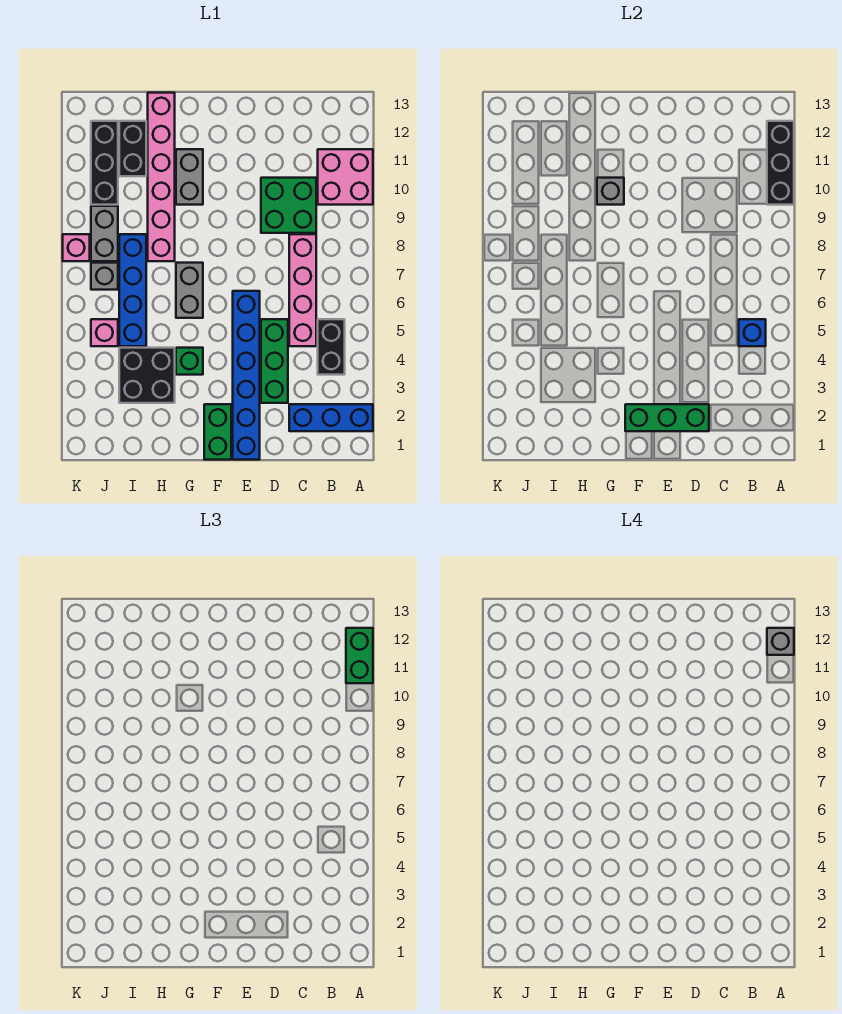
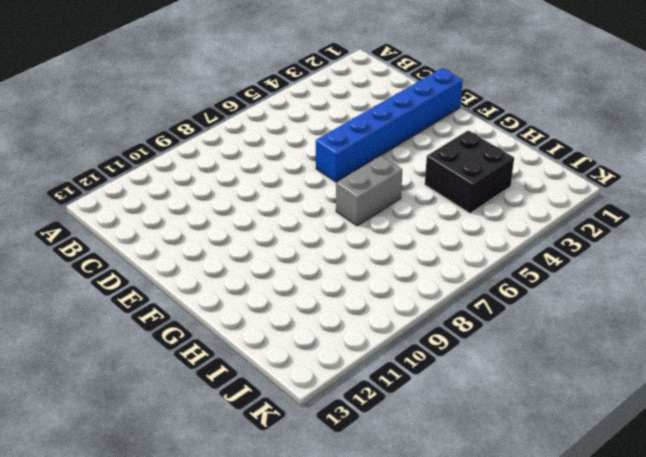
none -> blue brick A2:C2 level 1
none -> pink brick A10:B11 level 1
none -> black brick B4:B5 level 1

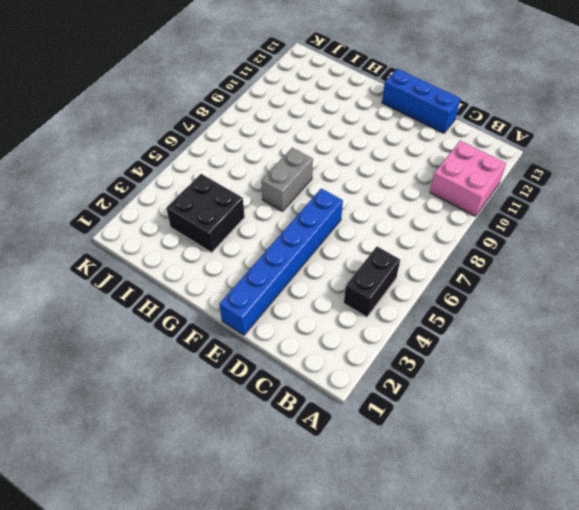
blue brick D13:F13 level 1 -> blue brick A2:C2 level 1
none -> pink brick C5:C8 level 1
none -> green brick C9:D10 level 1
none -> green brick D3:D5 level 1

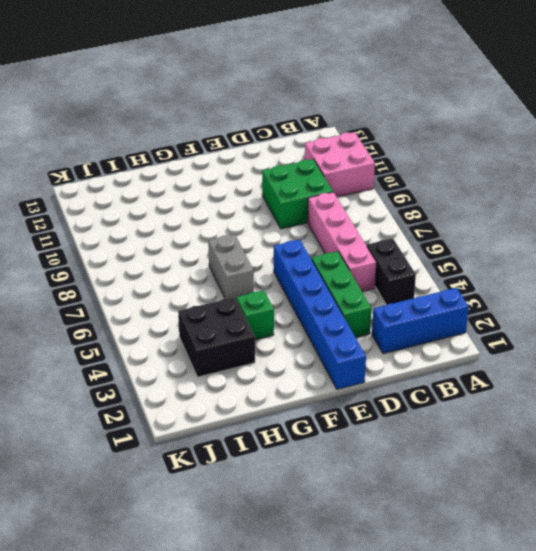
none -> green brick F1:F2 level 1
none -> grey brick G10:G11 level 1
none -> pink brick H8:H13 level 1

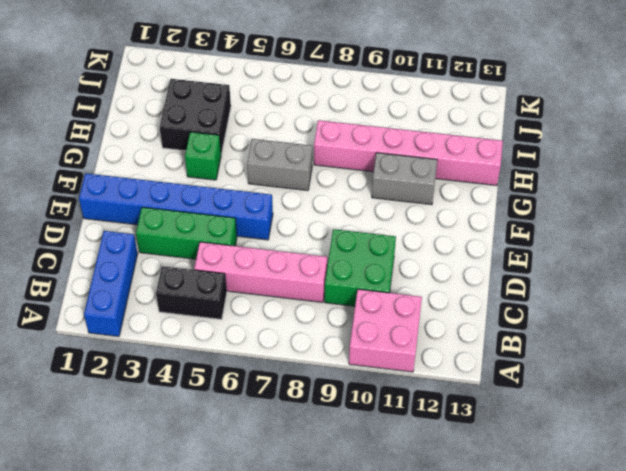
none -> green brick F1:F2 level 1
none -> blue brick I5:I8 level 1
none -> black brick I11:I12 level 1

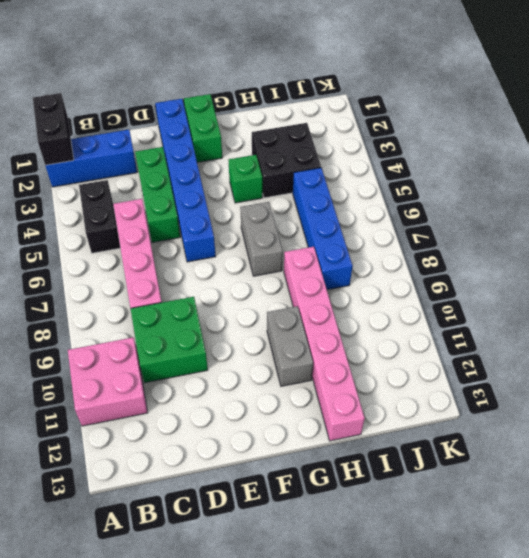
black brick A1:A2 level 2 -> black brick I11:I12 level 1
none -> pink brick J5 level 1
none -> grey brick J7 level 1
none -> grey brick J8:J9 level 1

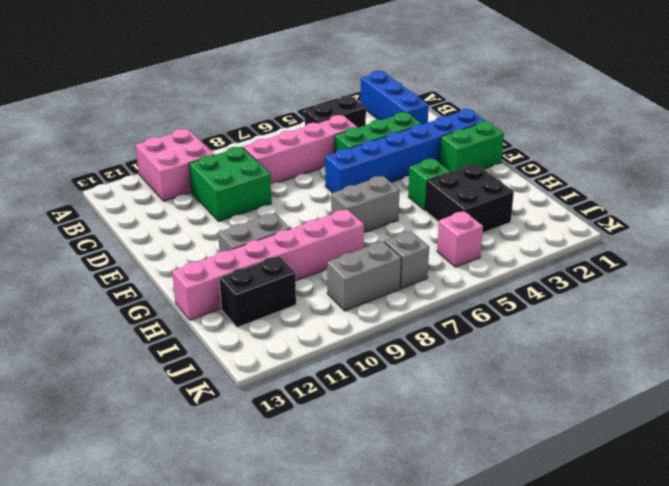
none -> blue brick I5:I8 level 1
none -> black brick J10:J12 level 1
none -> pink brick K8 level 1

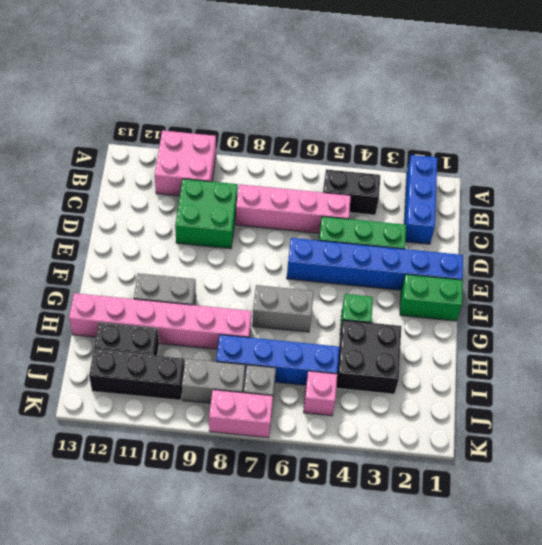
pink brick K7:K8 level 1 -> pink brick K8 level 1
none -> black brick A10:A12 level 2
none -> blue brick B5 level 2
none -> green brick D2:F2 level 2

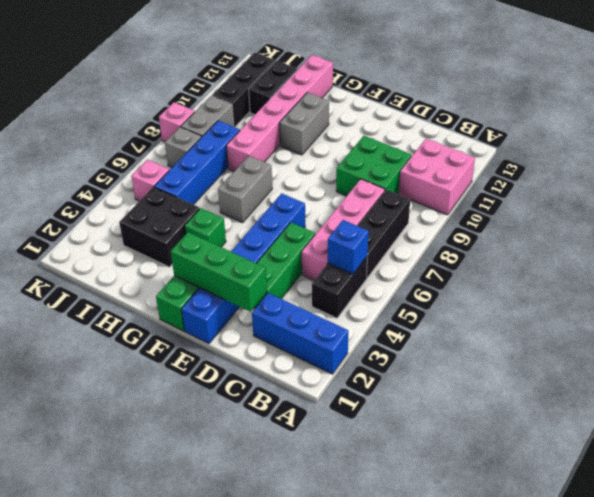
black brick B6:B8 level 1 -> black brick A10:A12 level 2
none -> grey brick G10 level 2
none -> green brick A11:A12 level 3
none -> grey brick A12 level 4

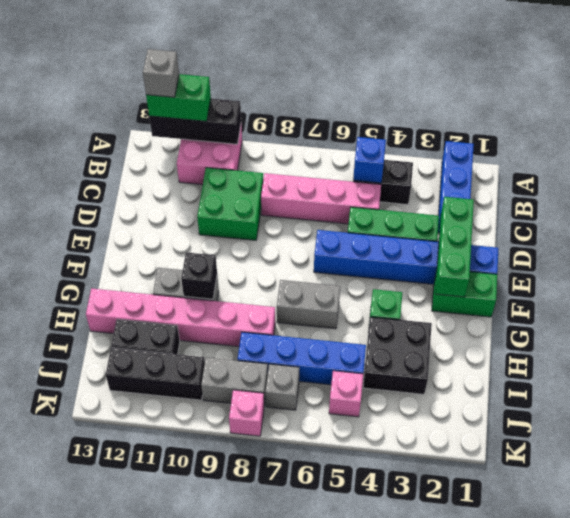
black brick G10 level 2 -> grey brick G10 level 2

